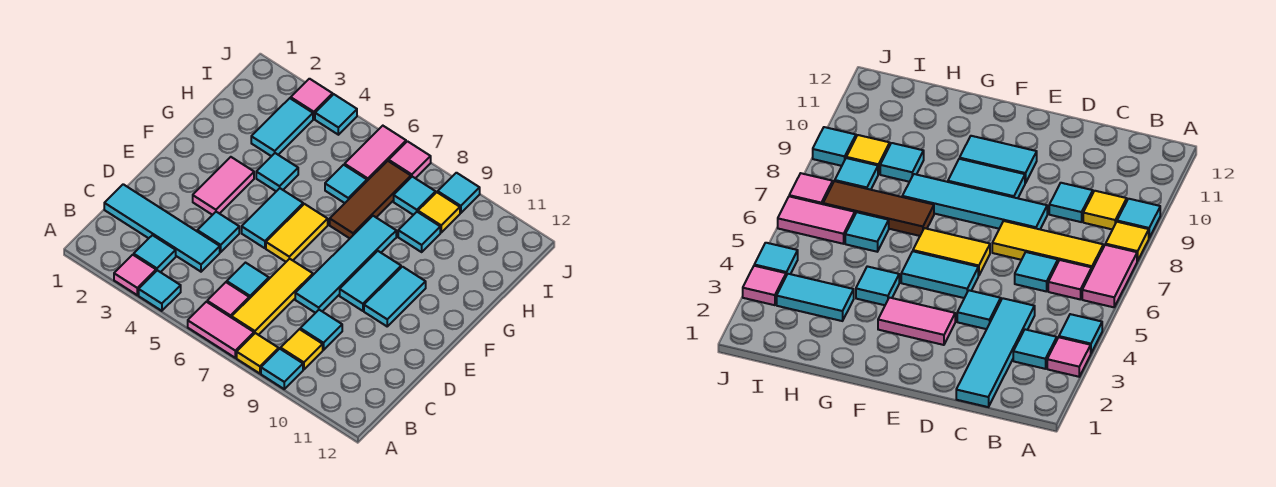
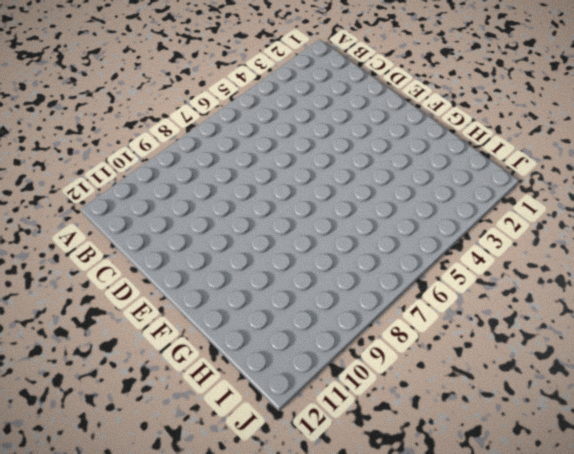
none -> pink tile A3 level 1
none -> cyan tile A4 level 1
none -> pink tile A6:A7 level 1
none -> yellow tile A8 level 1

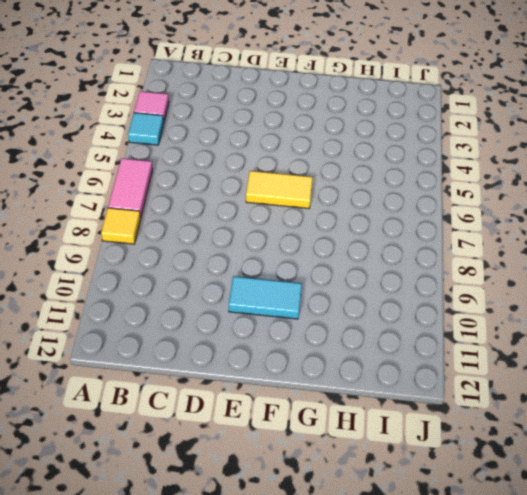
none -> cyan tile A9 level 1
none -> cyan tile B3 level 1
none -> pink tile B6 level 1
none -> yellow tile B7:D7 level 1

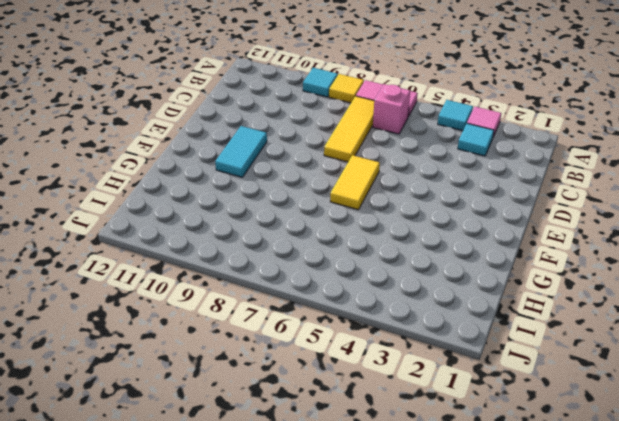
pink brick B6 level 1 -> pink tile B6 level 1
none -> yellow tile B9 level 1
none -> cyan tile C1:C4 level 1
none -> cyan tile C6 level 1
none -> cyan tile C9 level 1

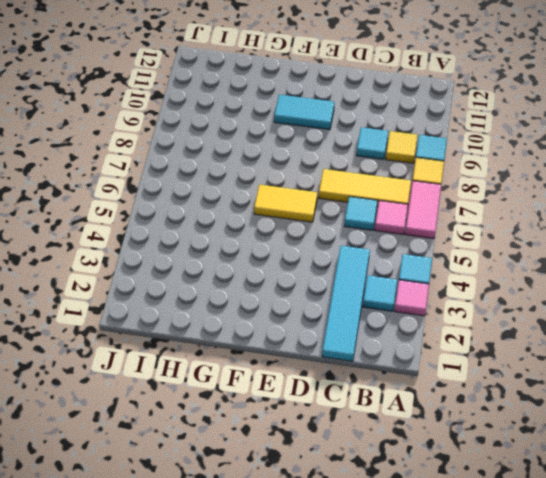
none -> cyan tile D4 level 1
none -> cyan tile D8:G8 level 1
none -> pink tile E3:F3 level 1
none -> cyan tile E5:F5 level 1

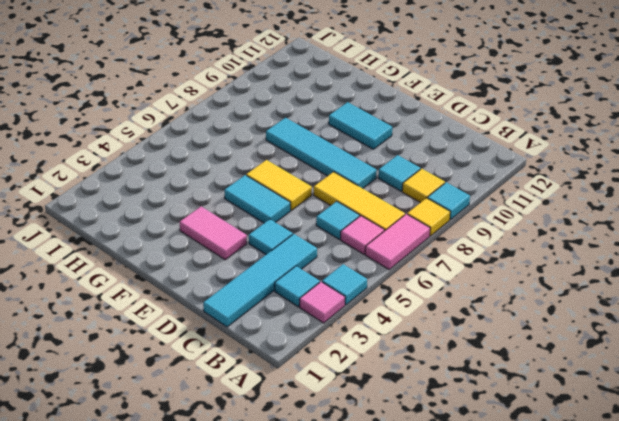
none -> cyan tile E9:F9 level 1
none -> cyan tile G4 level 1
none -> brown tile G7:I7 level 1
none -> cyan tile H3:I3 level 1

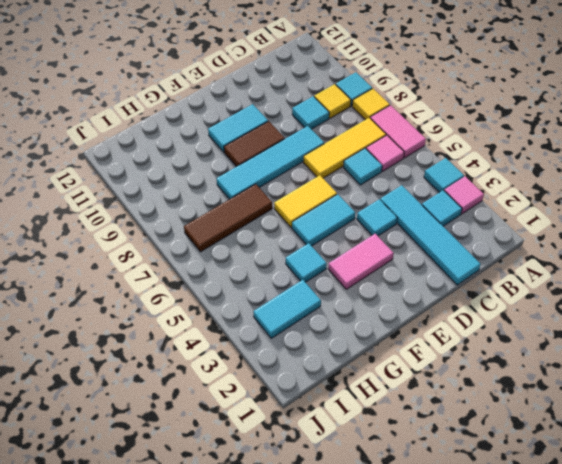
brown tile E9:F9 level 1 -> cyan tile E9:F9 level 1
none -> cyan tile H6 level 1
none -> cyan tile H9 level 1
none -> pink tile I6:J6 level 1
none -> cyan tile I8 level 1

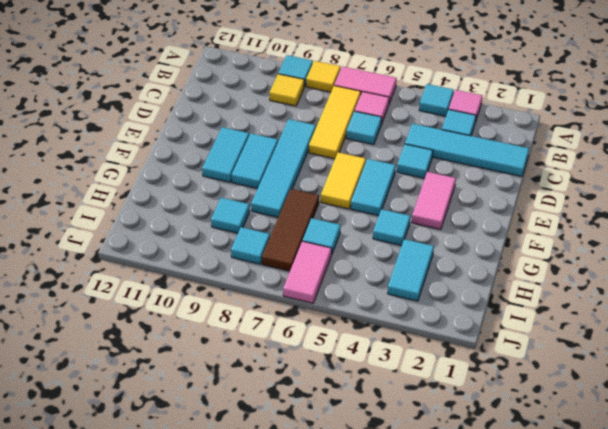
none -> cyan tile C9 level 1
none -> yellow tile I9 level 1
none -> pink tile J3 level 1
none -> cyan tile J4 level 1

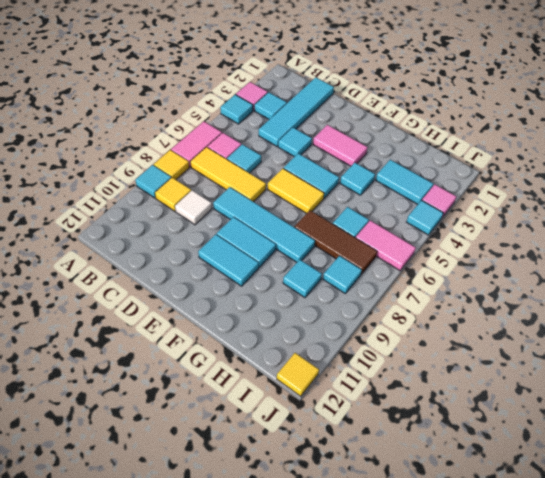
white tile C9 level 1 -> cyan tile C9 level 1
yellow tile J12 level 1 -> yellow tile I9 level 1
none -> pink tile J7 level 1
none -> cyan tile J9 level 1

